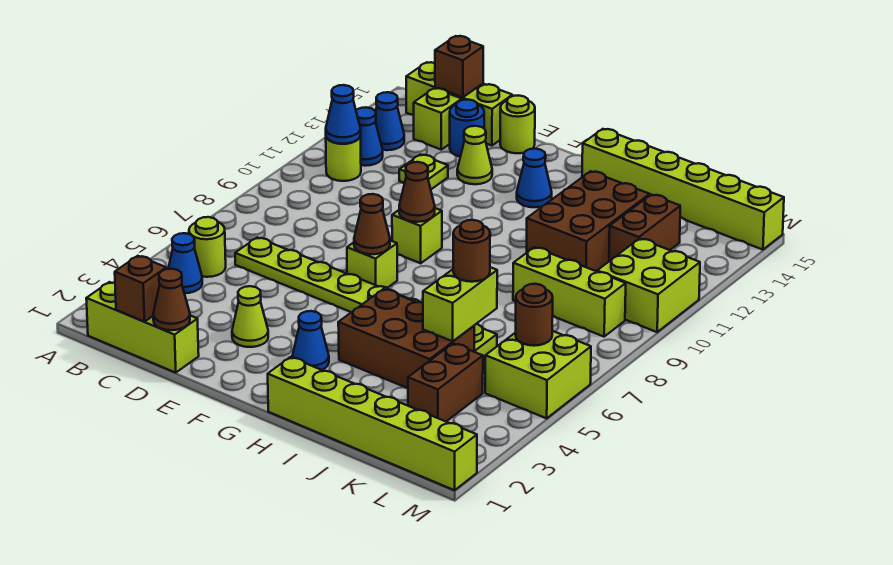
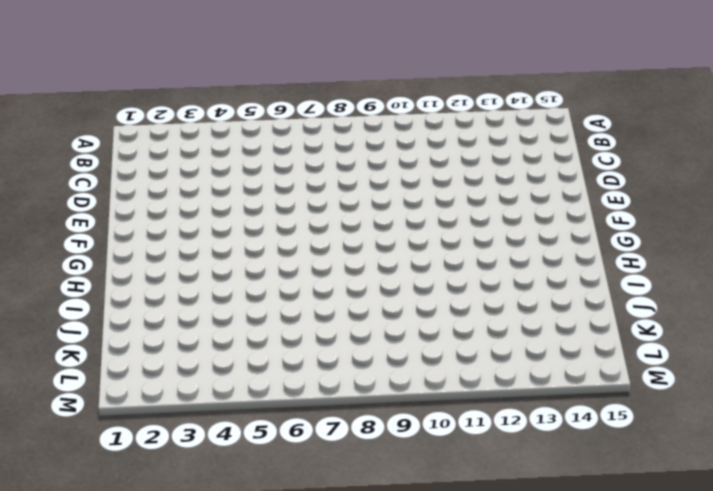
none -> lime brick B1:D1 level 1
none -> blue cone B4 level 1
none -> lime round brick B5 level 1
none -> lime round brick B11 level 1

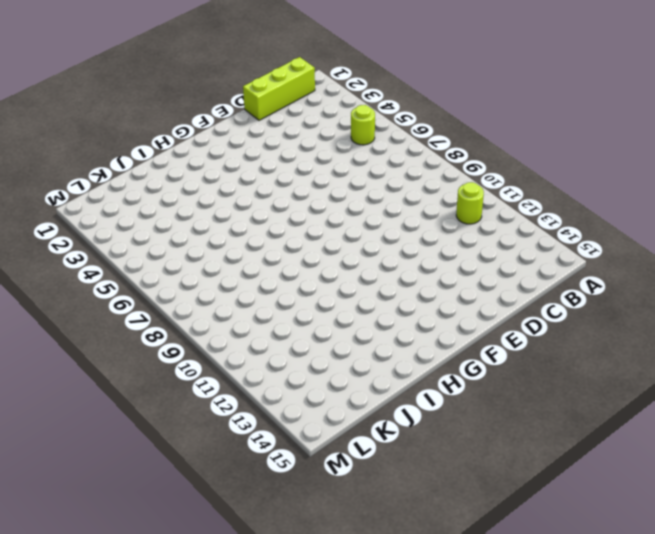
none -> blue cone B4 level 1
none -> blue cone B12 level 1
none -> blue cone B13 level 1
none -> lime brick B15:D15 level 1

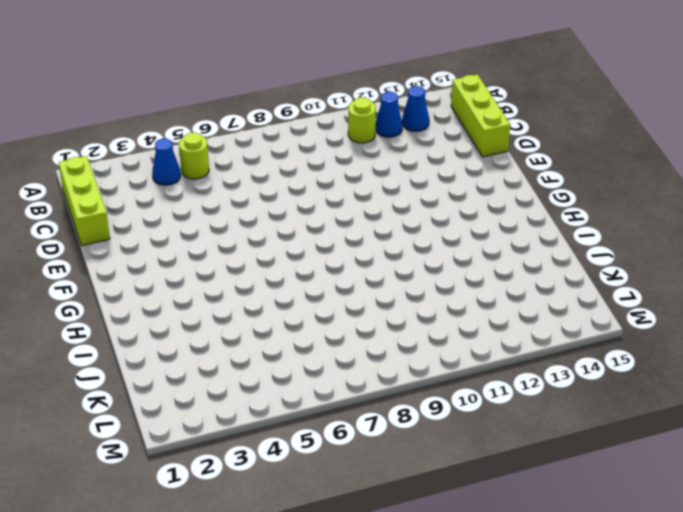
none -> lime plate C6:J6 level 1
none -> lime brick C14 level 1
none -> lime plate D12 level 1
none -> blue round brick D14 level 1

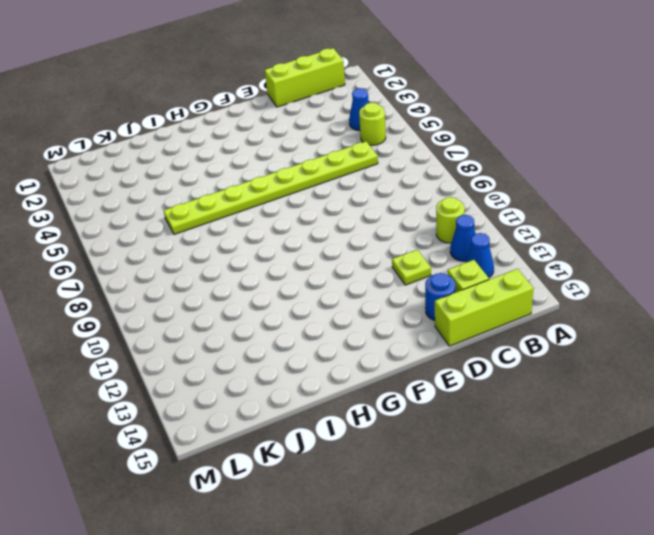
none -> lime cone E3 level 1
none -> lime cone E13 level 1
none -> lime round brick E15 level 1
none -> lime brick F7 level 1

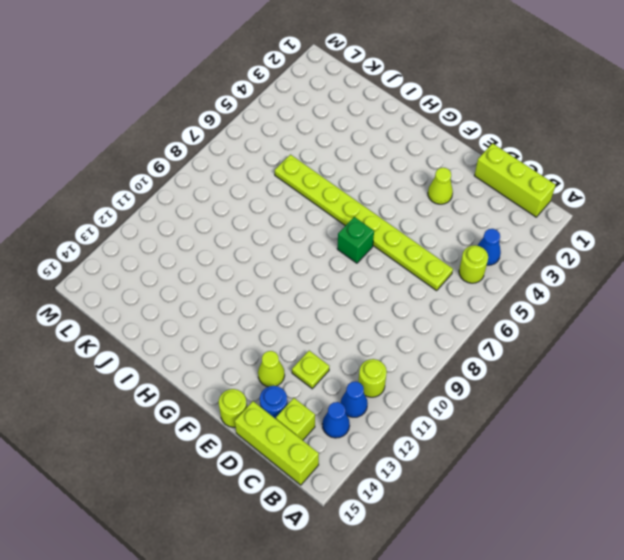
green brick F7 level 1 -> lime brick F7 level 1
none -> lime brick F9 level 1
none -> blue cone G3 level 1
none -> blue cone G13 level 1
none -> lime brick H1:M1 level 1

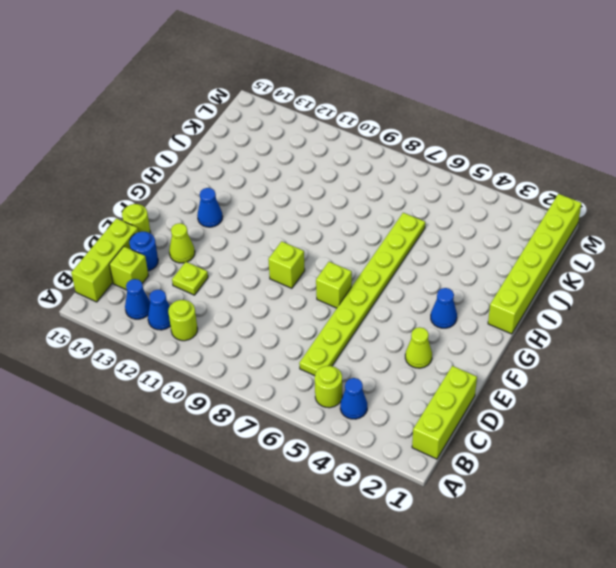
none -> brown brick H4:J5 level 1
none -> lime brick H15:M15 level 1
none -> brown brick I11:J13 level 1
none -> lime brick J9:L9 level 1

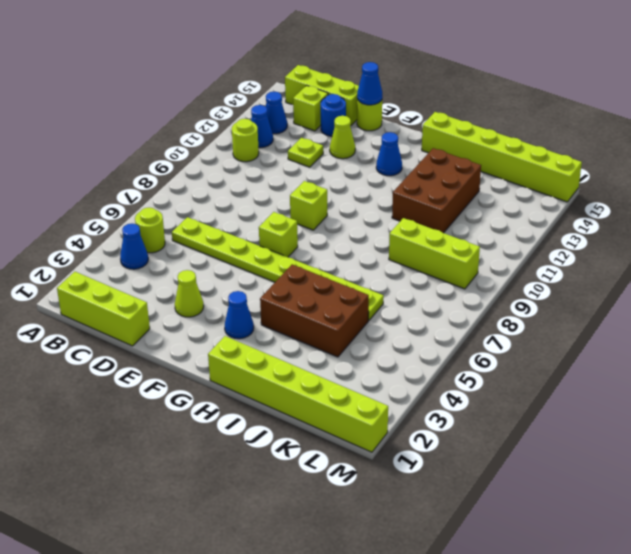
blue cone E15 level 2 -> blue cone B11 level 2
none -> brown brick K3:K4 level 1
none -> brown brick K12:K13 level 1
none -> lime brick L5:M6 level 1
none -> lime brick L10:M11 level 1

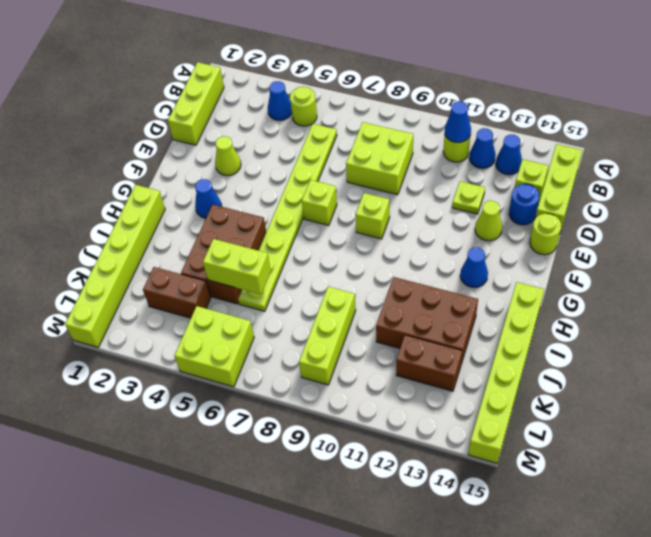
lime brick C8:D9 level 1 -> lime brick L10:M11 level 1
none -> brown brick C1 level 2
none -> brown brick C15 level 2
none -> brown cone D1 level 2
none -> brown cone F7 level 2

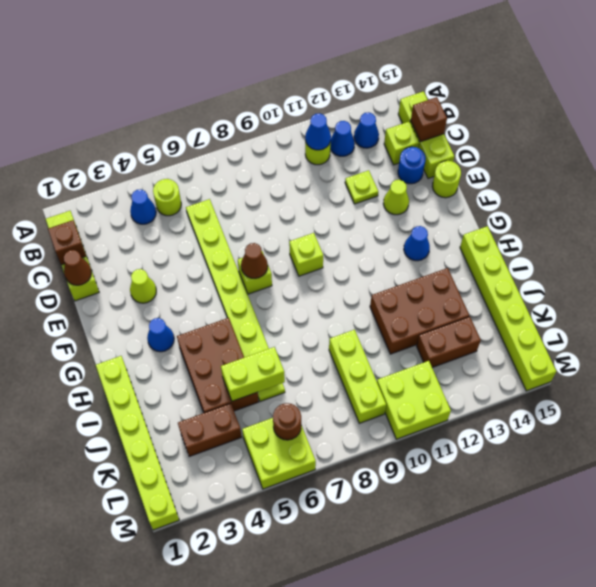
none -> brown cone F9 level 2
none -> brown round brick J6 level 3

